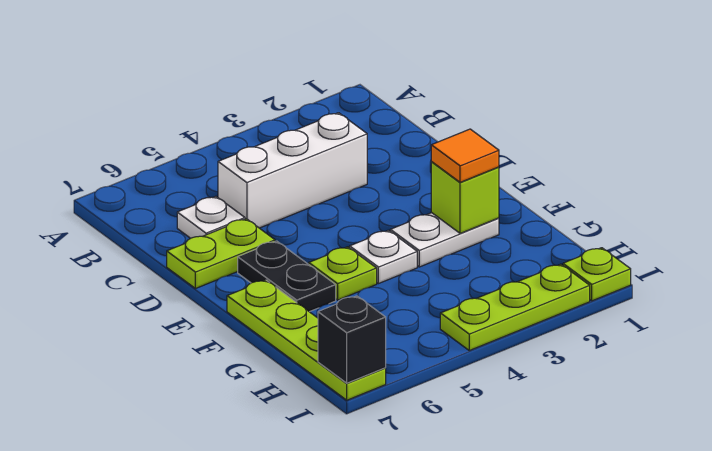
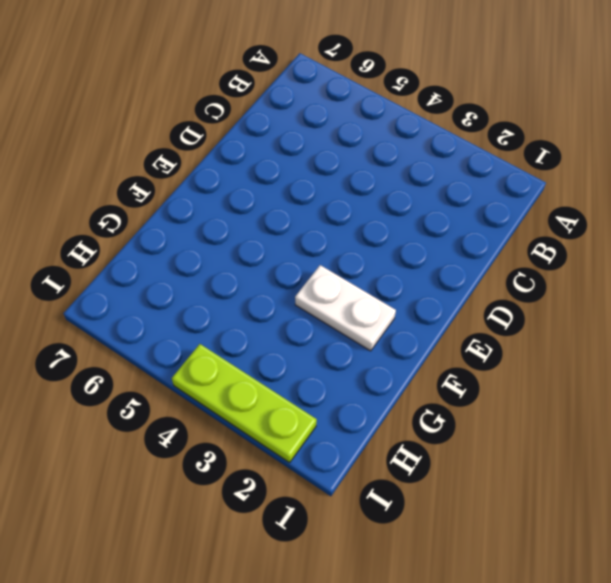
none -> white brick C3:C5 level 1
none -> white plate C6 level 1
none -> lime plate D6:D7 level 1

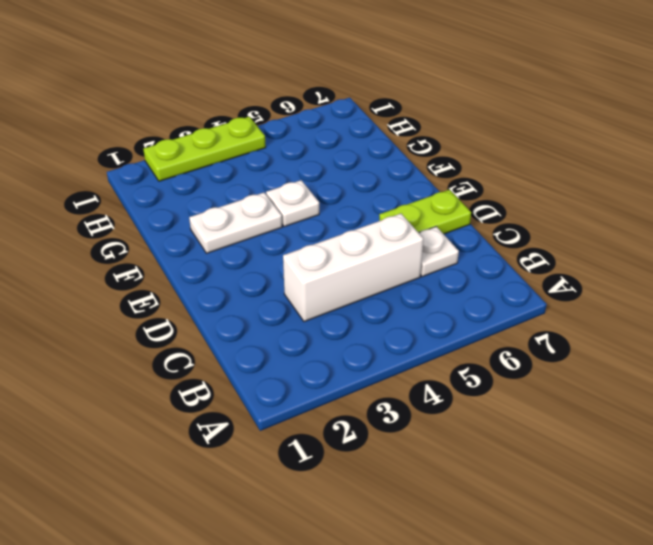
none -> black plate E6:F6 level 1
none -> lime plate F5 level 1
none -> lime plate F7:I7 level 1

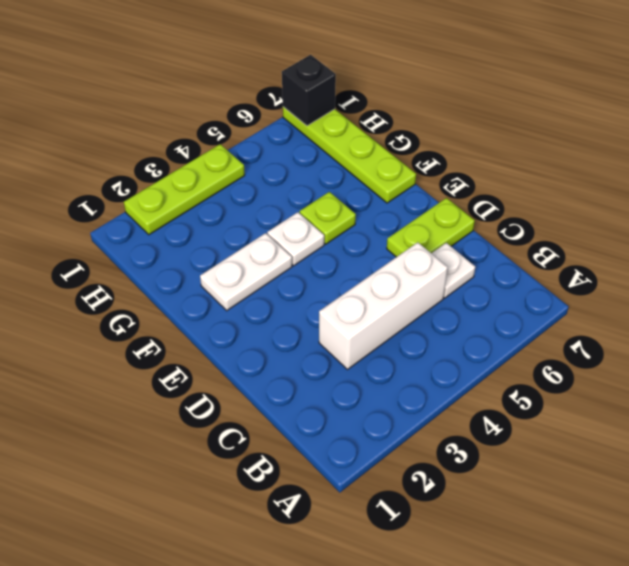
none -> black plate E6:F6 level 1
none -> lime plate I1 level 1
none -> lime brick F2 level 2

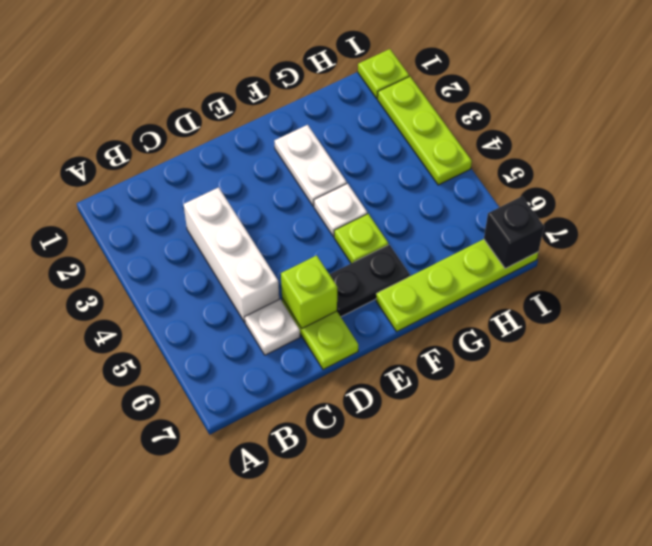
lime brick D6 level 2 -> lime brick F2 level 2
none -> orange tile F2 level 3

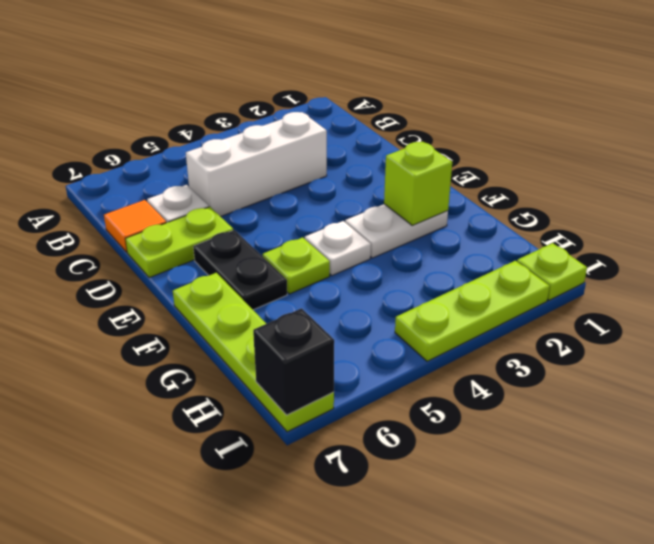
orange tile C7 level 1 -> orange tile F2 level 3

